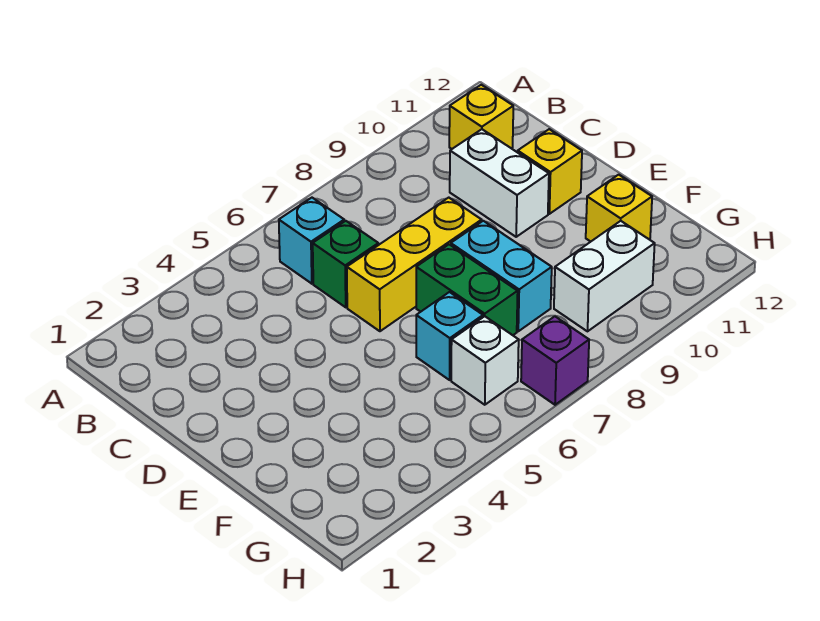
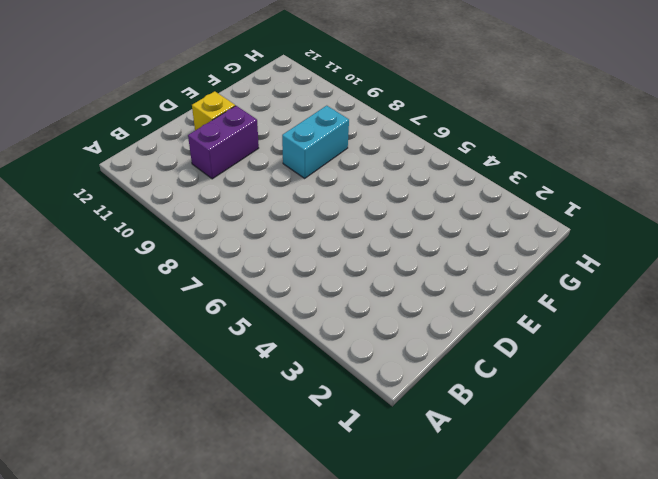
purple brick C10:D10 level 1 -> white brick C10:D10 level 1
none -> cyan brick B6 level 1
none -> yellow brick B11 level 1
none -> green brick C6 level 1

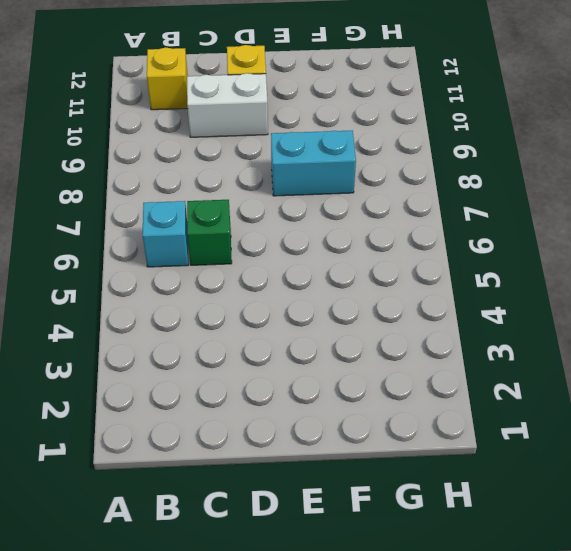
none -> yellow brick D6:D8 level 1
none -> green brick E7:F7 level 1
none -> cyan brick F6 level 1

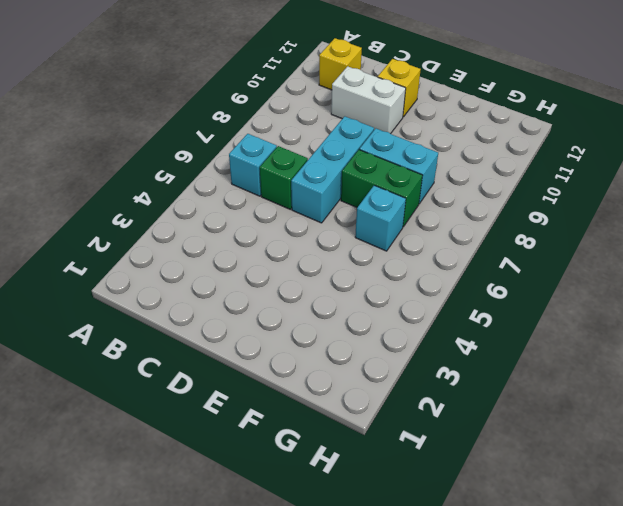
cyan brick D6:D8 level 1 -> yellow brick D6:D8 level 1
none -> yellow brick F11 level 1
none -> white brick G6 level 1
none -> white brick G9:G10 level 1

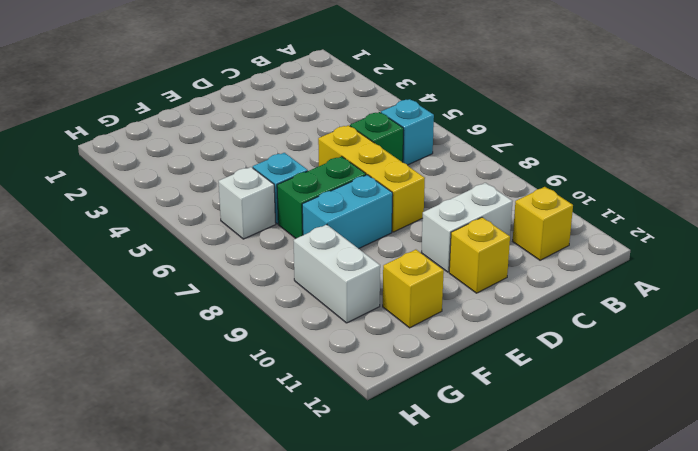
none -> purple brick H7 level 1

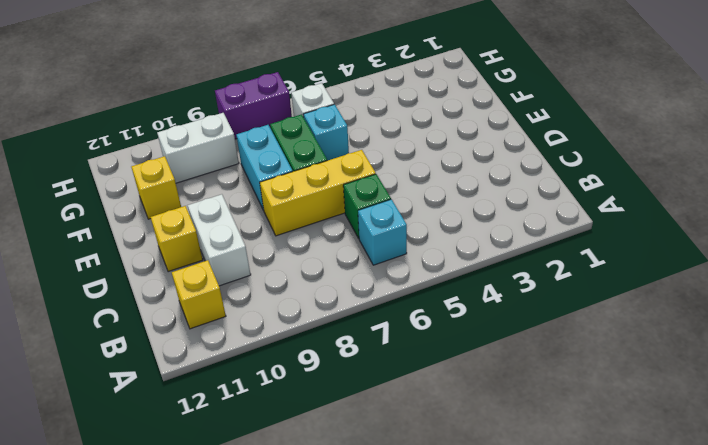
purple brick H7:H8 level 1 -> purple brick H7 level 1

